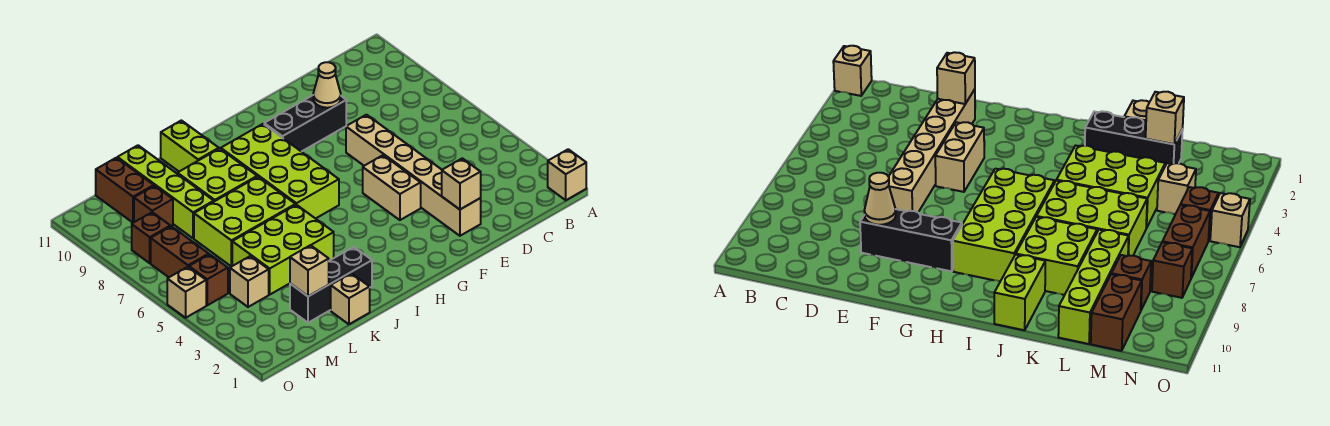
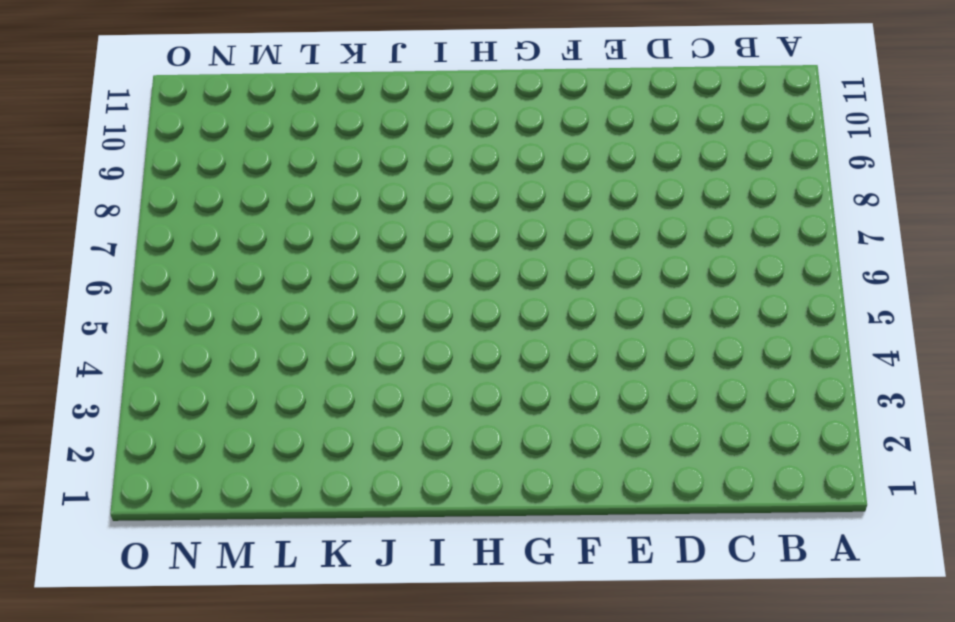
none -> tan brick A1 level 1
none -> tan brick E2:E7 level 1
none -> black brick E9:G9 level 1

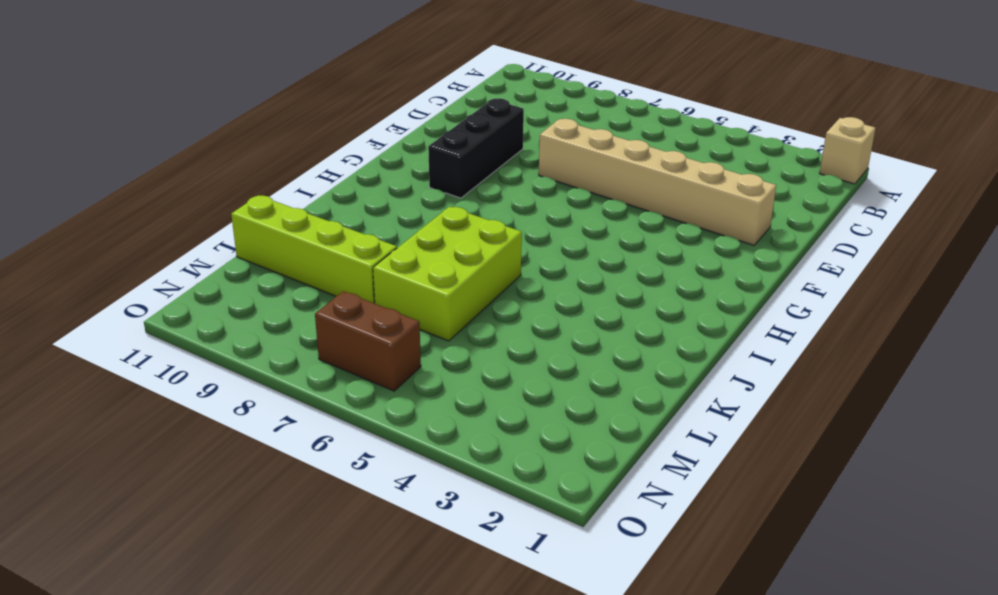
none -> tan brick F4:F5 level 1
none -> lime brick H6:I9 level 1
none -> black brick J2:L2 level 1

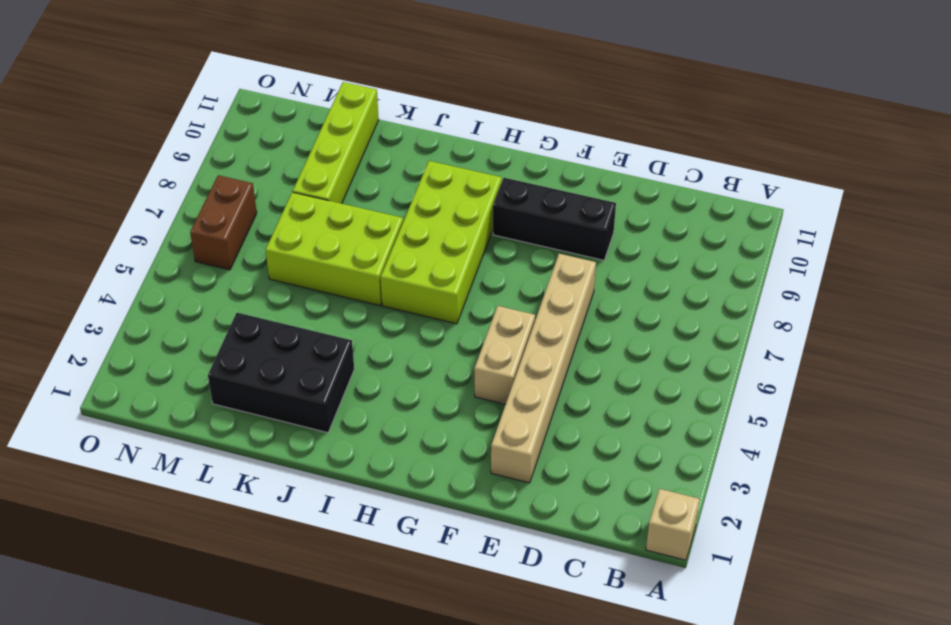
black brick J2:L3 level 1 -> black brick J2:L2 level 1
none -> lime brick J4:L5 level 1
none -> lime brick J8:K9 level 1
none -> lime brick J10:J11 level 1

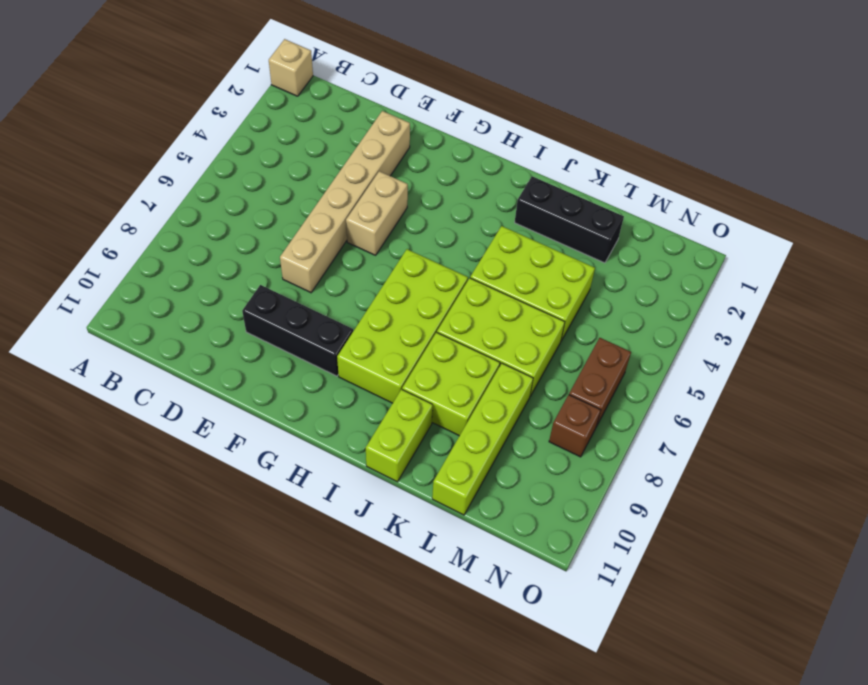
none -> tan brick K1 level 1
none -> tan brick M4 level 1
none -> brown brick M9 level 1

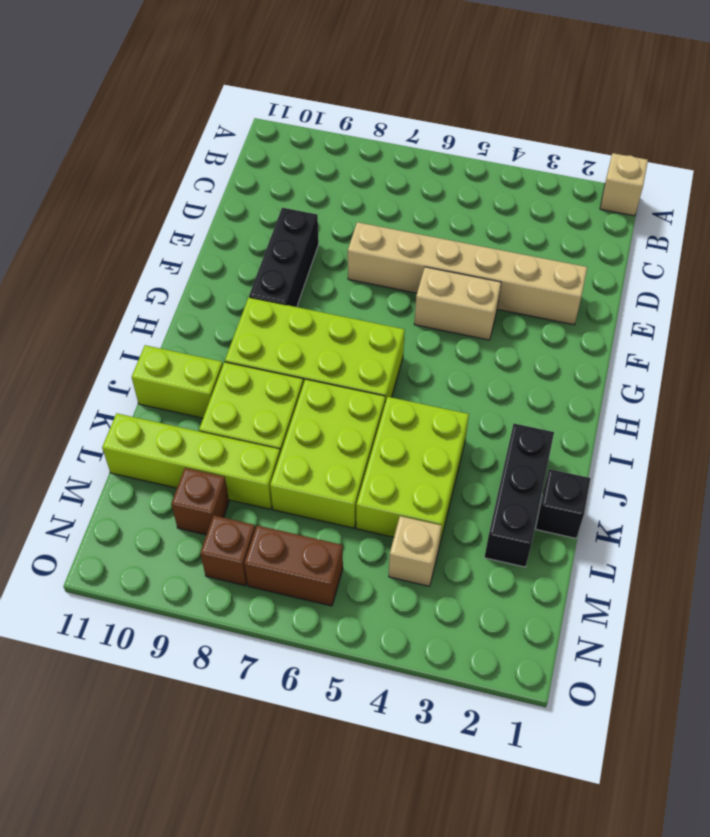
black brick K1 level 1 -> tan brick K1 level 1
none -> brown brick M10:M11 level 1
none -> brown brick N5 level 1
none -> tan brick O5 level 1

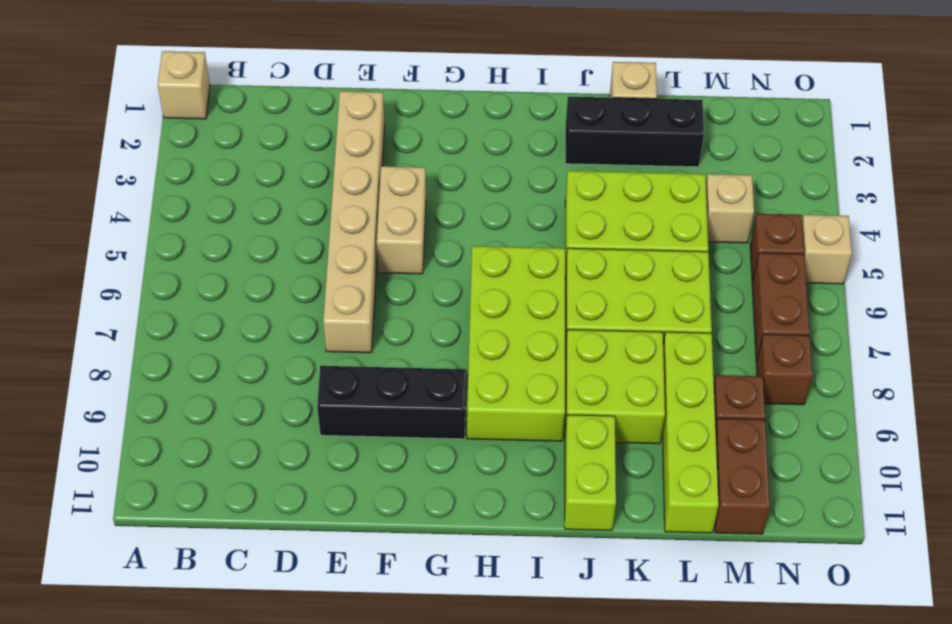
none -> tan brick E2 level 2
none -> tan cone E9 level 2
none -> tan brick L2 level 2

